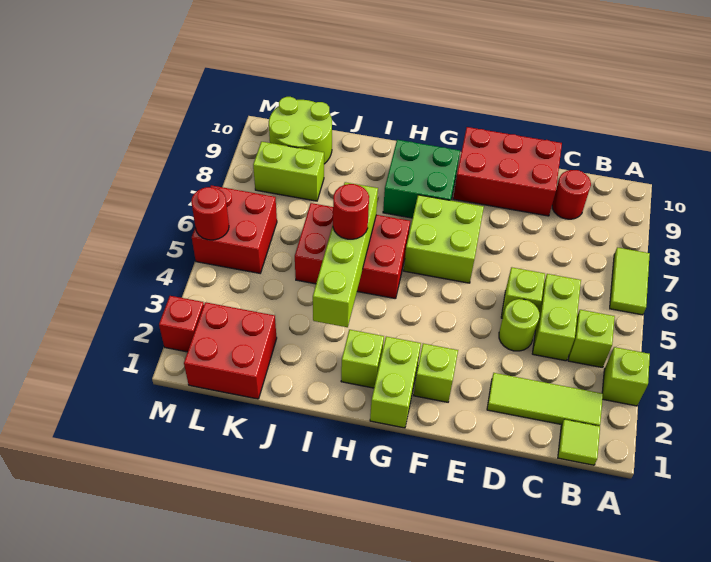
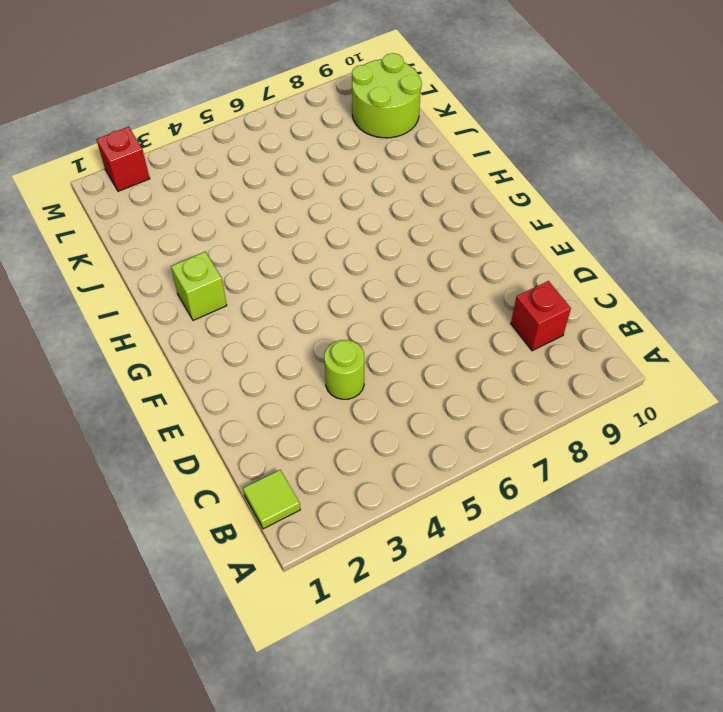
red brick C9 level 1 -> red round brick C9 level 1
none -> lime brick A3 level 1
none -> lime tile A6:A7 level 1
none -> lime tile B2:D2 level 1

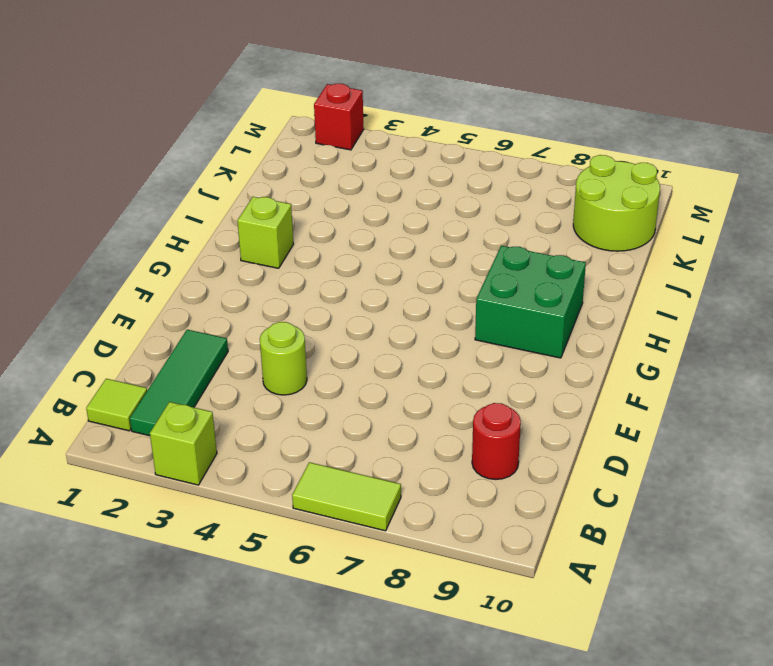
green tile B2:D2 level 1 -> lime tile B2:D2 level 1
none -> lime brick B4 level 1
none -> lime brick C4:C5 level 1
none -> lime brick D5 level 1

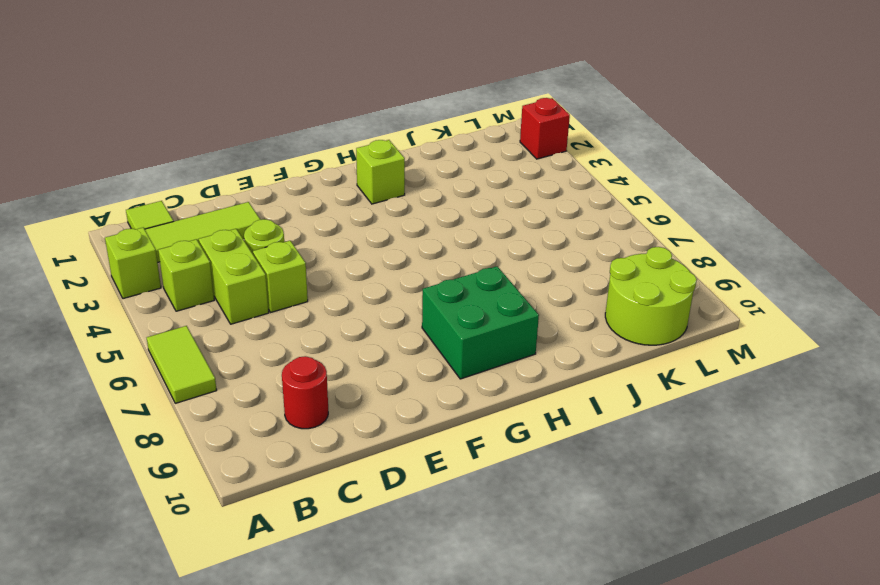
none -> red brick D9:F10 level 1
none -> lime brick F2 level 1
none -> lime brick F6:G7 level 1

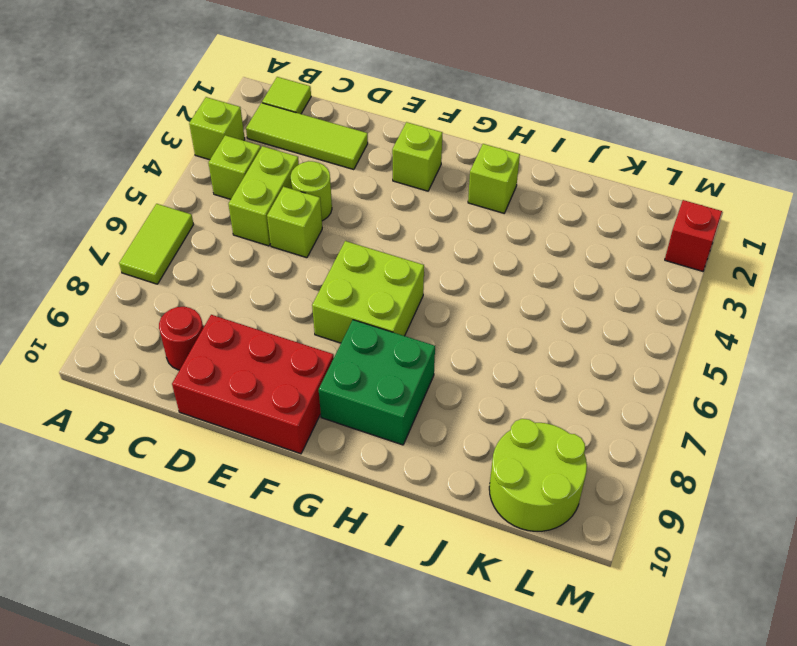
none -> lime brick G1:G2 level 1
none -> red brick H5:J6 level 1
none -> red brick K1:L2 level 1

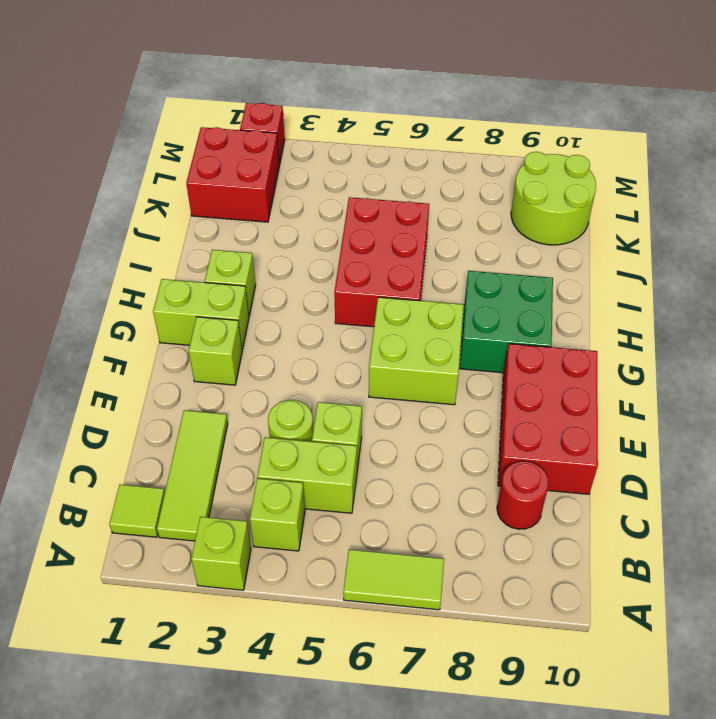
none -> lime brick K8:L8 level 1
none -> red brick L5:M6 level 1
none -> lime brick I3:I6 level 2

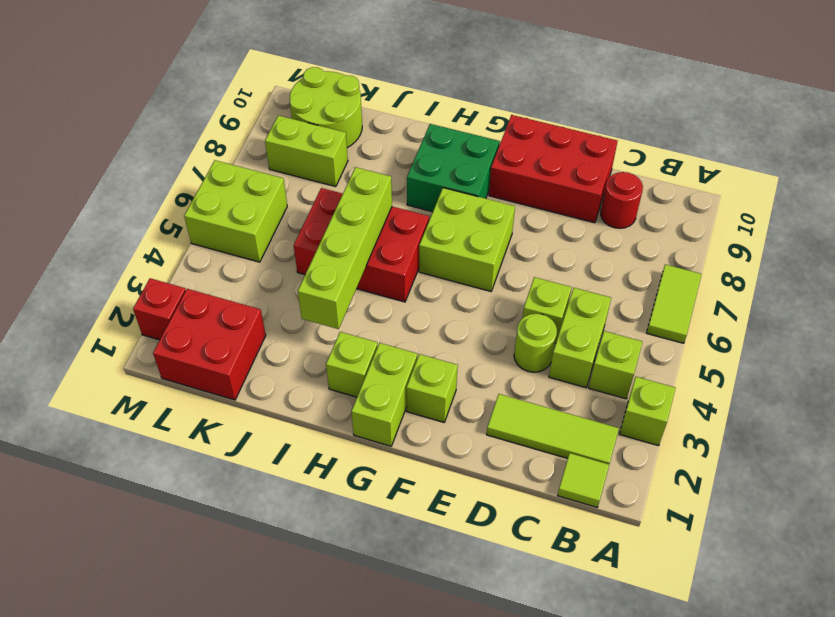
lime brick L5:M6 level 1 -> red brick L5:M6 level 1
none -> red round brick M5 level 2
none -> red round brick I5 level 3

